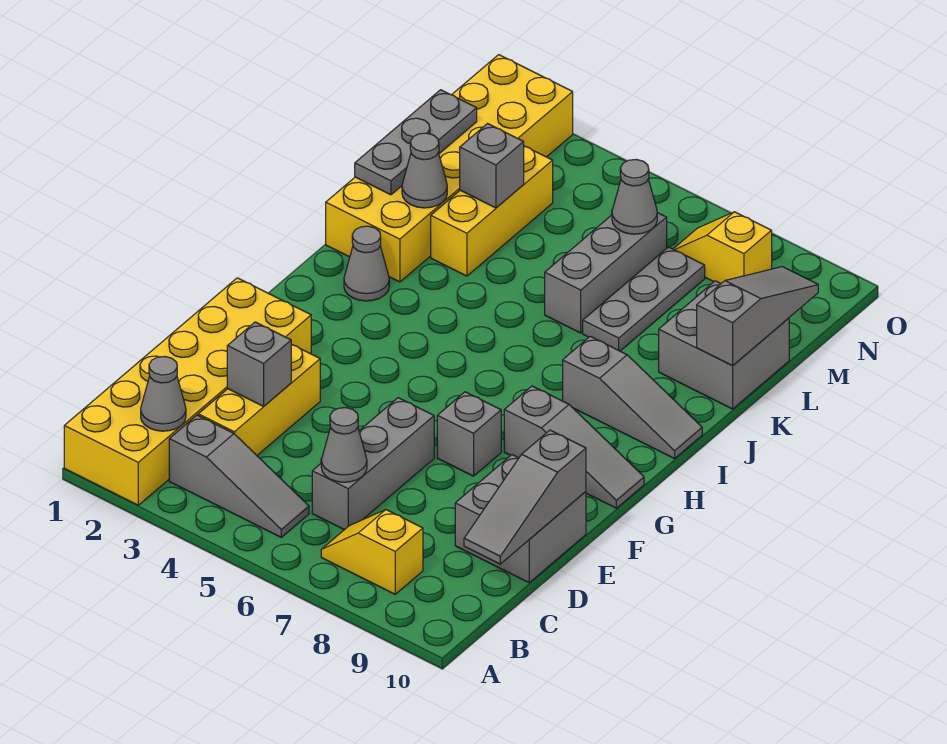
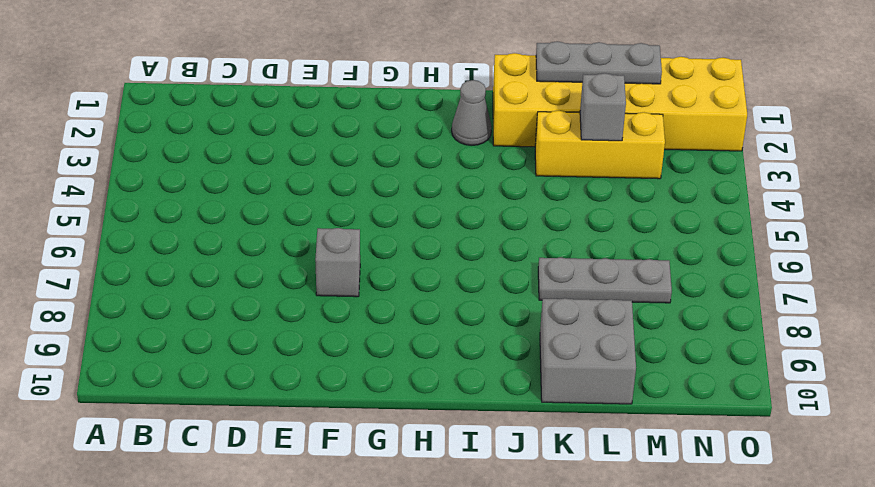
none -> yellow brick A1:F2 level 1
none -> grey slope B3:B5 level 1 top 3
none -> yellow slope B7:B8 level 1 top 8

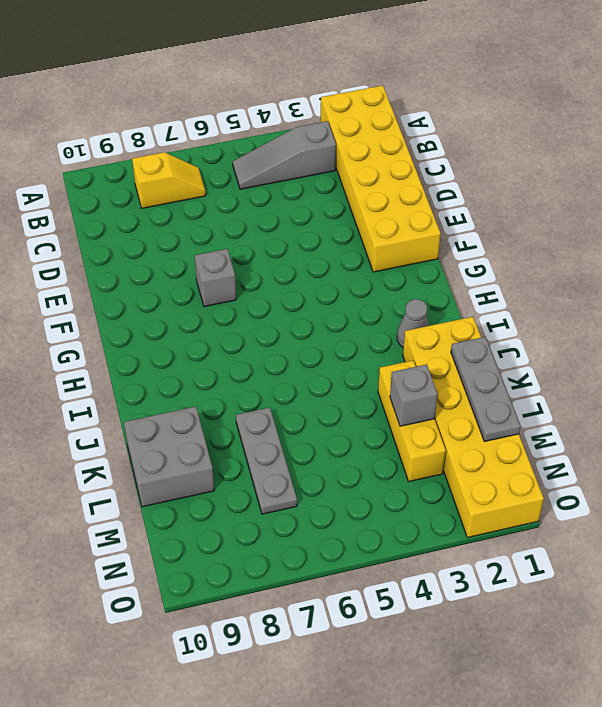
none -> yellow brick C3:E3 level 1
none -> grey brick C6:E6 level 1
none -> grey brick D9:E10 level 1

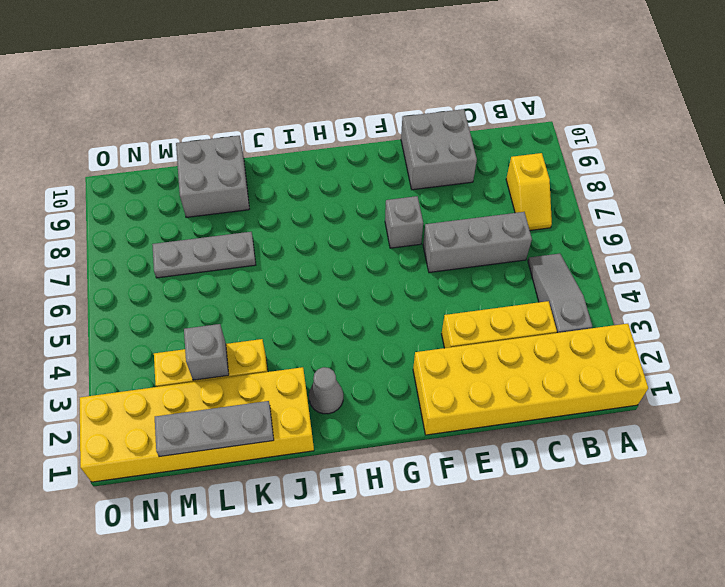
none -> grey slope G8:G10 level 1 top 8
none -> grey slope I8:I10 level 1 top 8
none -> grey brick K6:M6 level 1

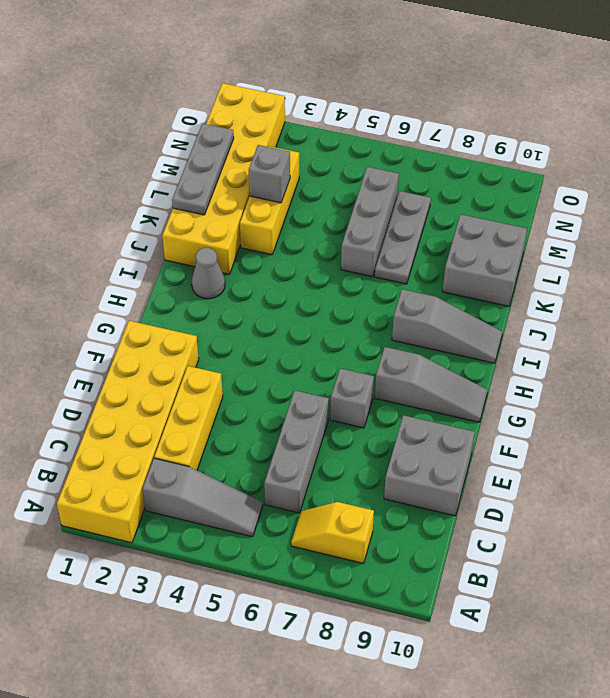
none -> yellow slope N7:N8 level 1 top 8
none -> grey cone B2 level 2
none -> grey cone C6 level 2

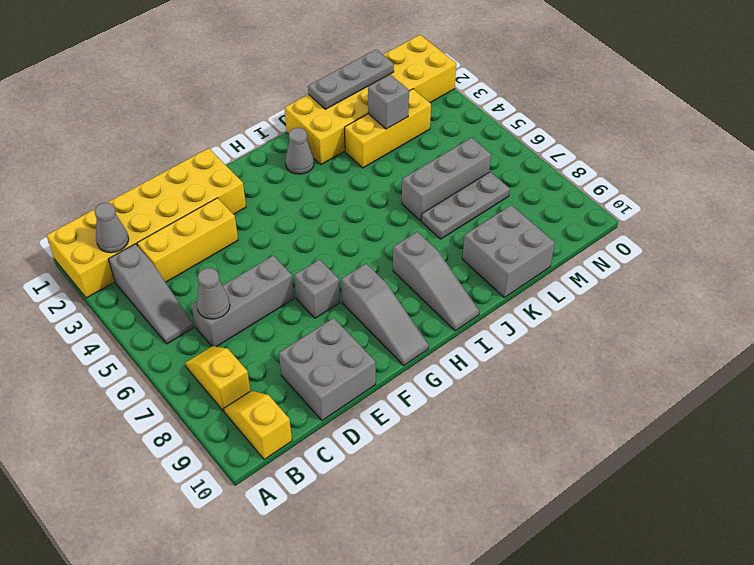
yellow slope B9:B10 level 1 top 10 -> yellow slope N7:N8 level 1 top 8
none -> grey slope C10:E10 level 2 top E
none -> grey brick D3 level 2
none -> grey cone K2 level 2

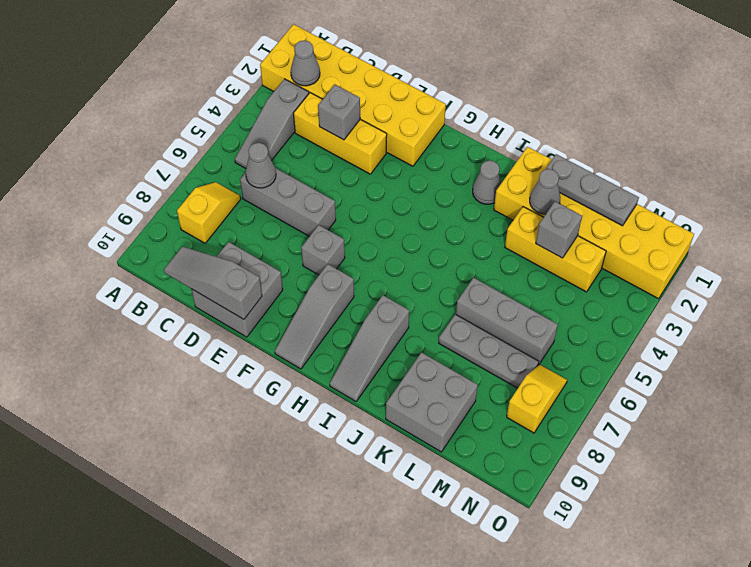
none -> grey slope K10:M10 level 2 top K
none -> grey cone M6 level 2

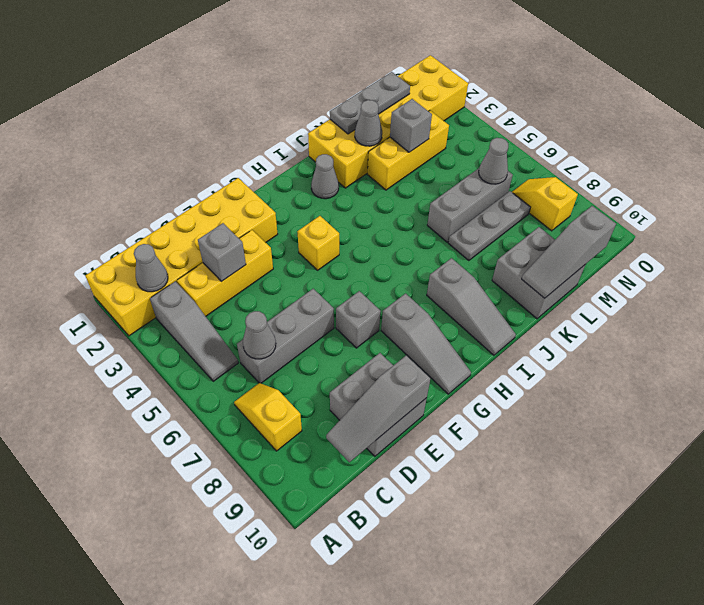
yellow brick G4 level 1 -> none
grey slope K10:M10 level 2 top M -> grey slope K10:M10 level 2 top K

